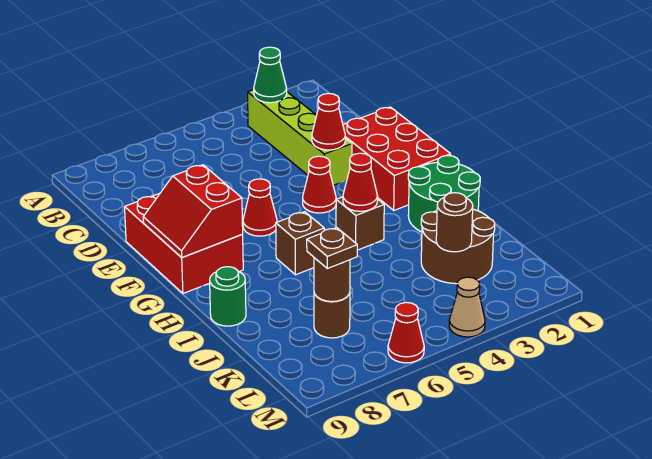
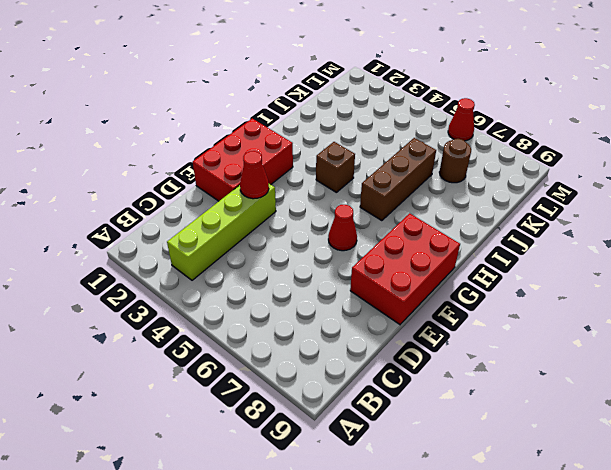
brown brick H6:J6 level 1 -> brown brick H6 level 1
none -> red cone F4 level 1
none -> green round brick H1:I2 level 1
none -> green round brick I9 level 1

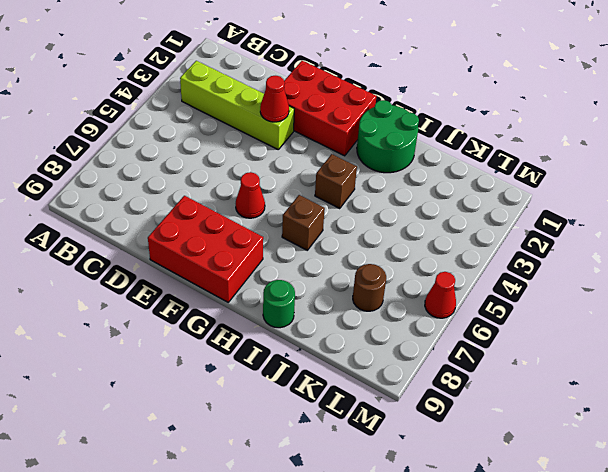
none -> red cone F4 level 1
none -> brown round brick J2:K3 level 1
none -> tan cone M4 level 1

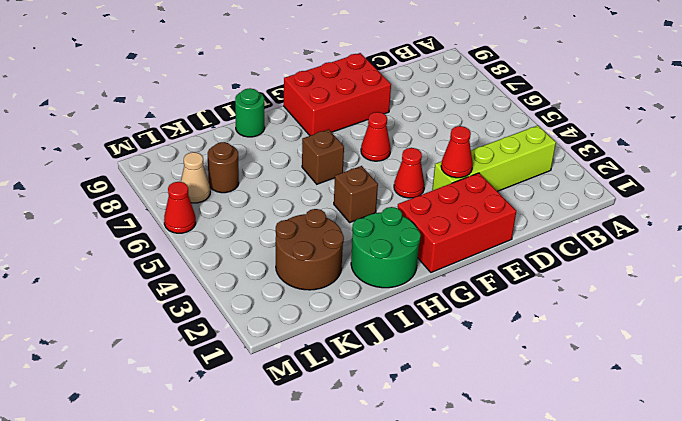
tan cone L7 level 1 -> tan cone M4 level 1
none -> green cone B3 level 2
none -> red slope F8:G9 level 2 top 8
none -> red cone H4 level 2

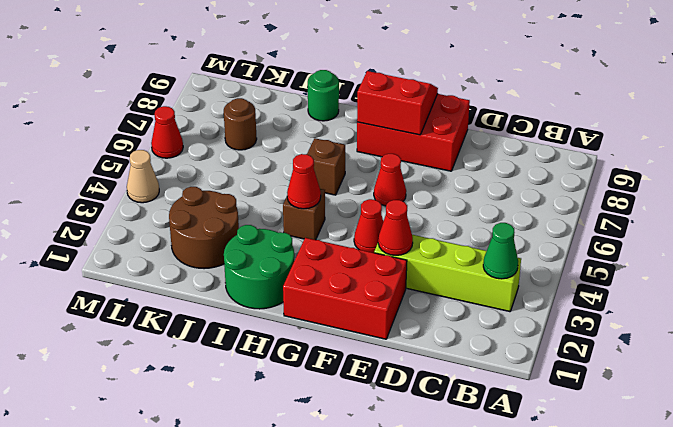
none -> brown round brick K3 level 2
none -> brown round brick K7 level 2
none -> brown plate K7 level 3

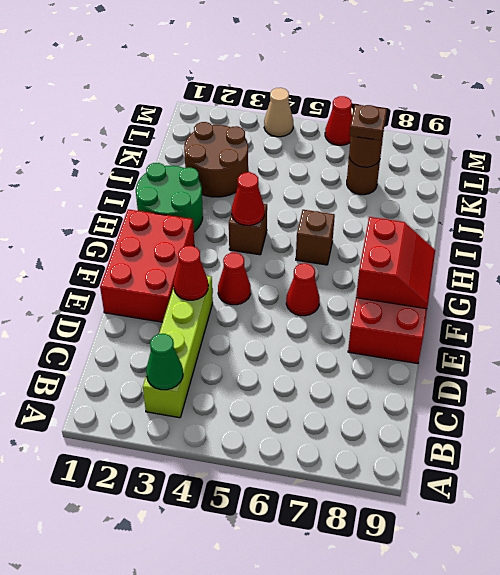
none -> green round brick I9 level 1
none -> brown round brick K3 level 2

